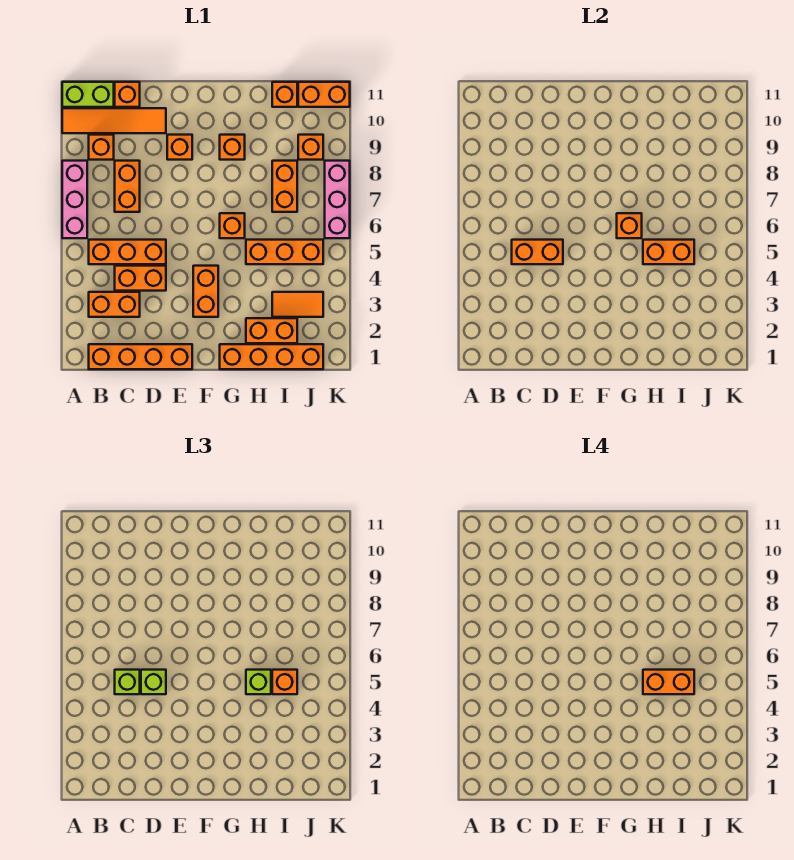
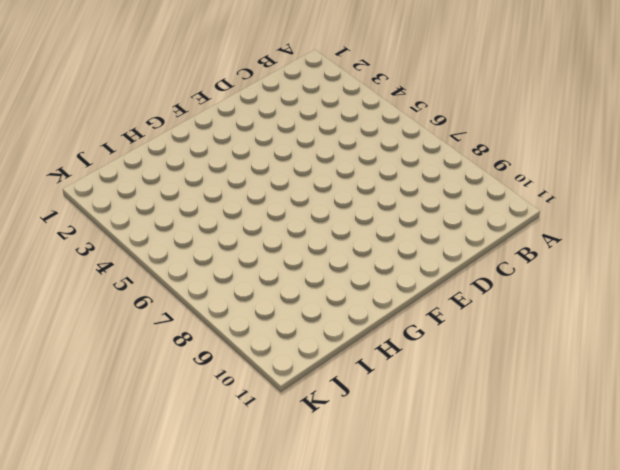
none -> pink brick A6:A8 level 1
none -> orange tile A10:D10 level 1
none -> lime brick A11:B11 level 1
none -> orange brick B1:E1 level 1

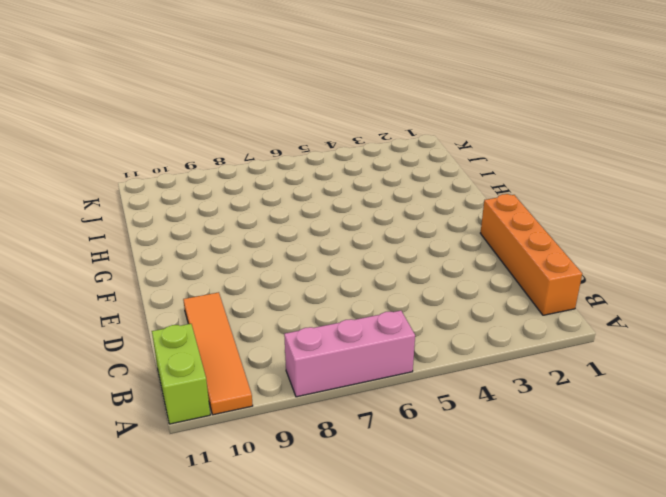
none -> orange brick B3:C3 level 1
none -> orange brick B5:D5 level 1
none -> orange brick B9 level 1
none -> orange brick C4:D4 level 1

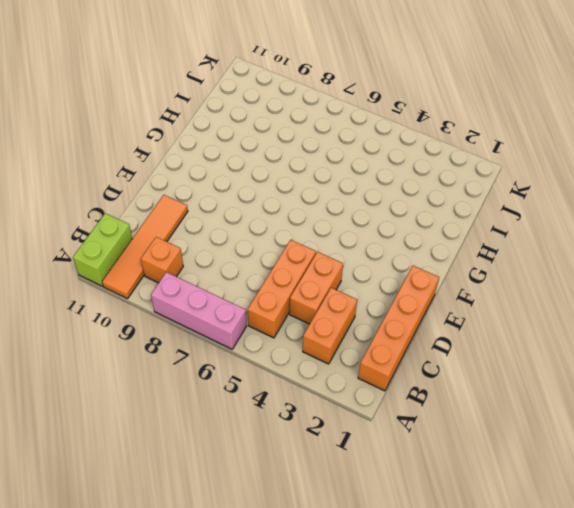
none -> orange brick C7:C8 level 1
none -> orange brick C11 level 1
none -> orange brick E9 level 1
none -> orange brick F3:F4 level 1

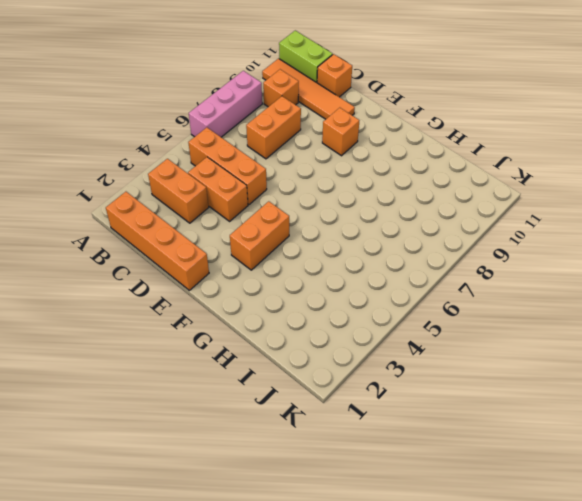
none -> orange brick G1:J1 level 1
none -> orange brick G6 level 1
none -> orange brick G9 level 1
none -> orange brick H2:I2 level 1

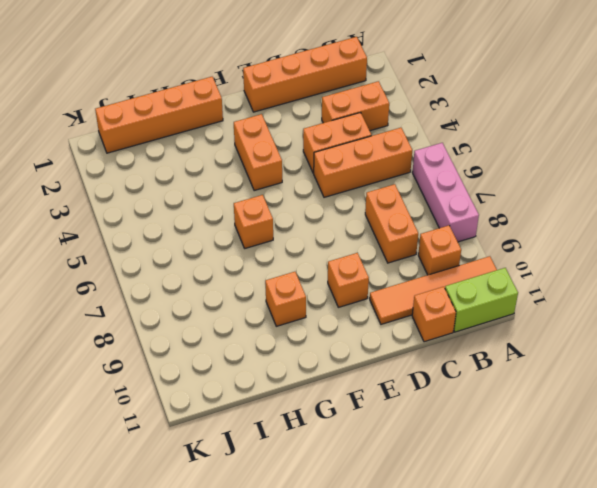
none -> orange brick H2:I2 level 1
none -> orange brick H5:J5 level 1
none -> orange tile I3:J3 level 1
none -> orange brick I7:I8 level 1

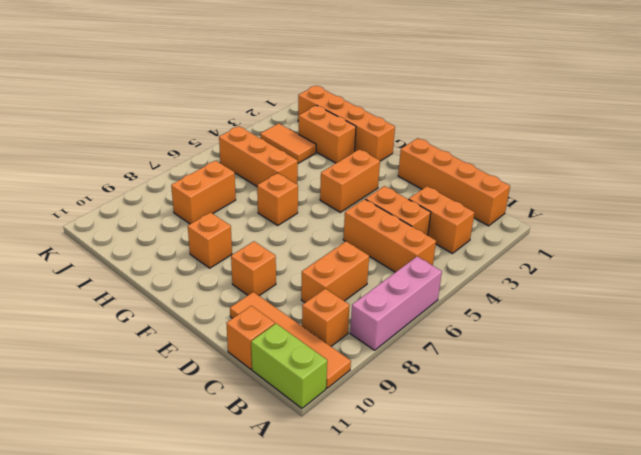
none -> orange brick I11 level 1
none -> orange brick J9 level 1
none -> orange brick J11:K11 level 1
none -> pink brick K6:K8 level 1

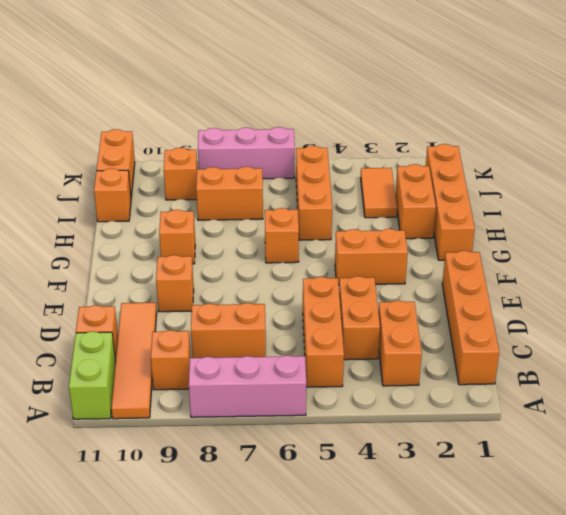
none -> orange brick C5:D5 level 2
none -> orange brick G6 level 2
none -> orange brick H5:I5 level 2
none -> lime brick C5 level 3

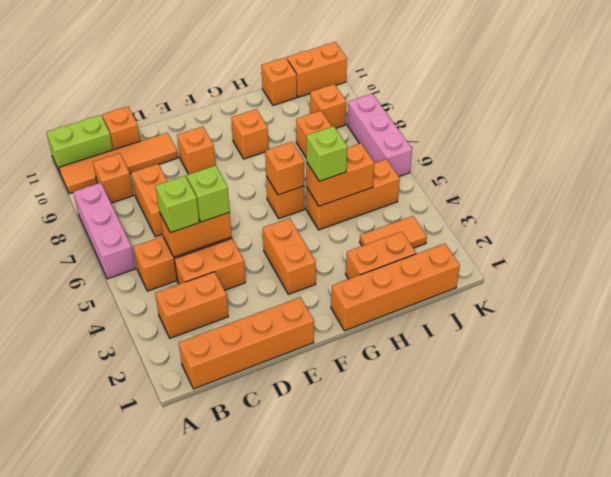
none -> orange brick I5 level 3
none -> orange brick H5:I5 level 4

